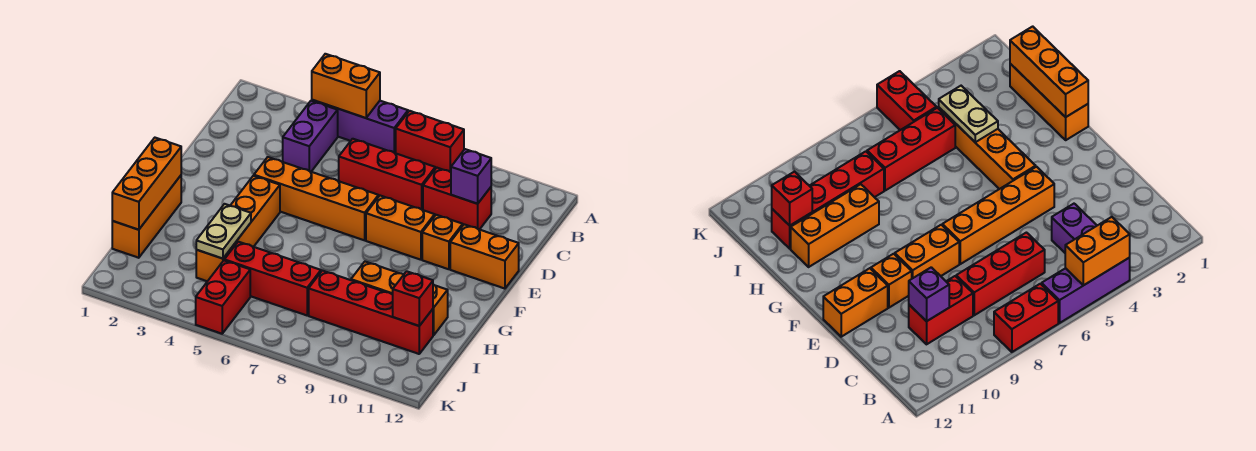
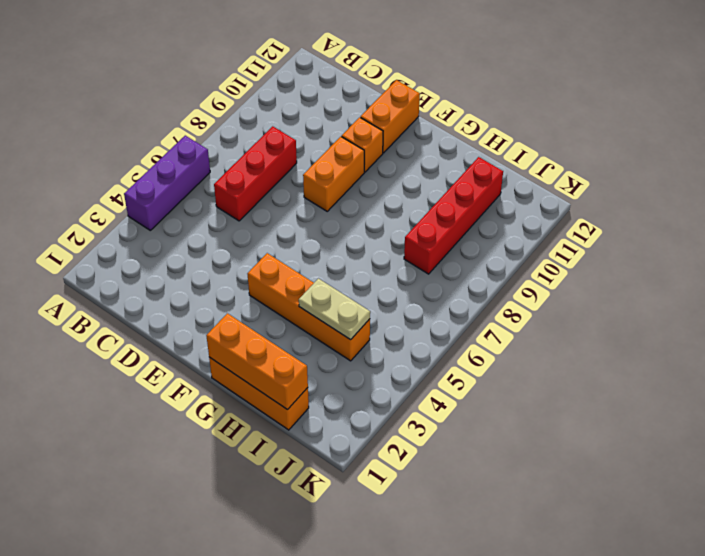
none -> red brick A7:A8 level 1
none -> purple brick B4:C4 level 1
none -> red brick C9:C10 level 1

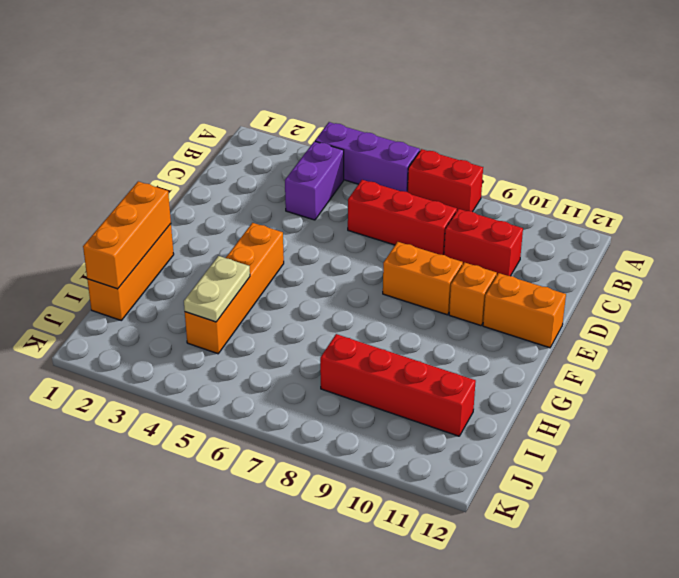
none -> orange brick E4:E7 level 1
none -> orange brick H9:H11 level 1
none -> red brick I5:I7 level 1

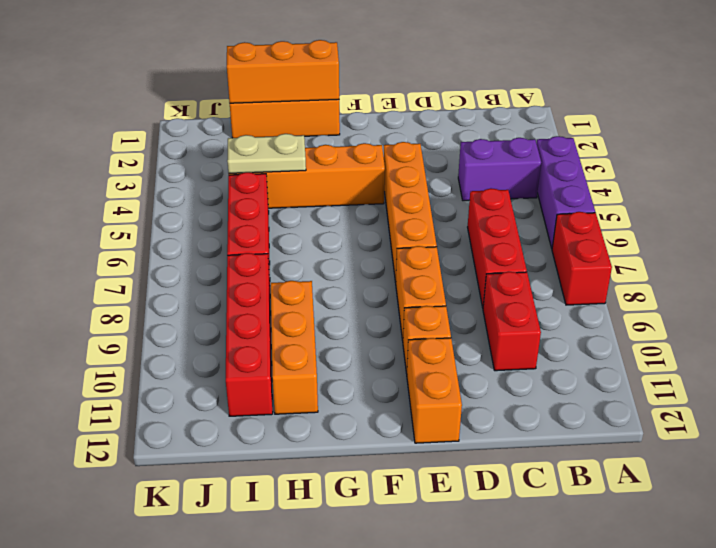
none -> red brick J5:K5 level 1
none -> orange brick A4:A5 level 2
none -> purple brick C10 level 2

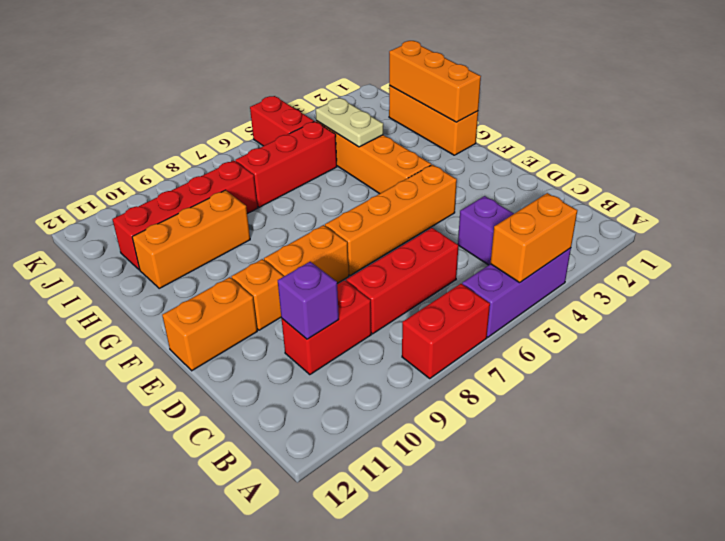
none -> red brick I11 level 2

